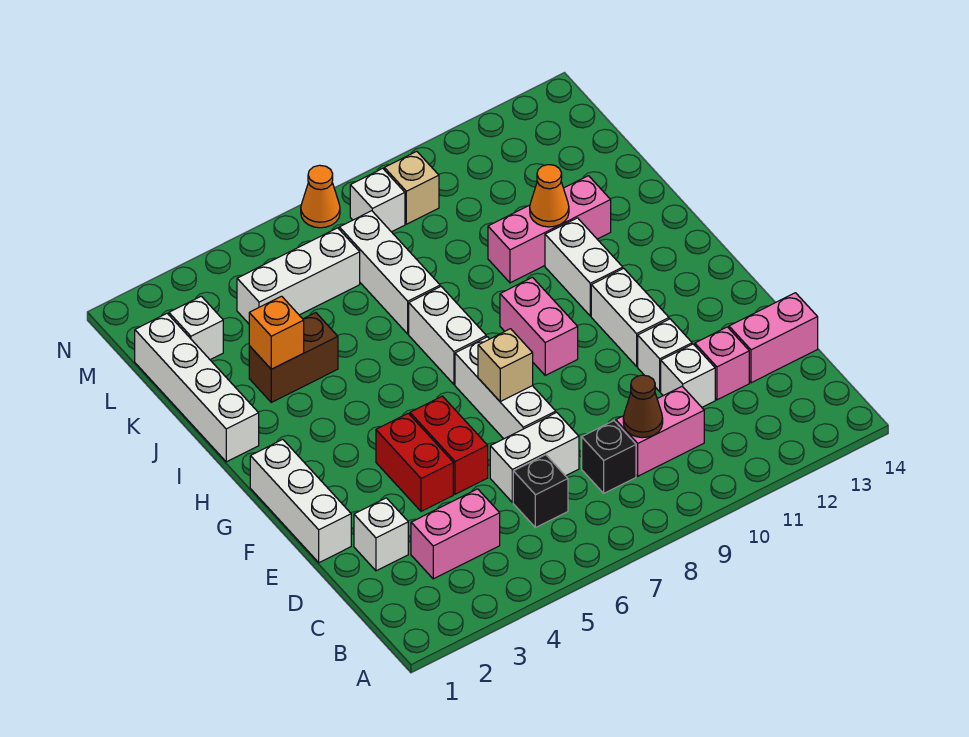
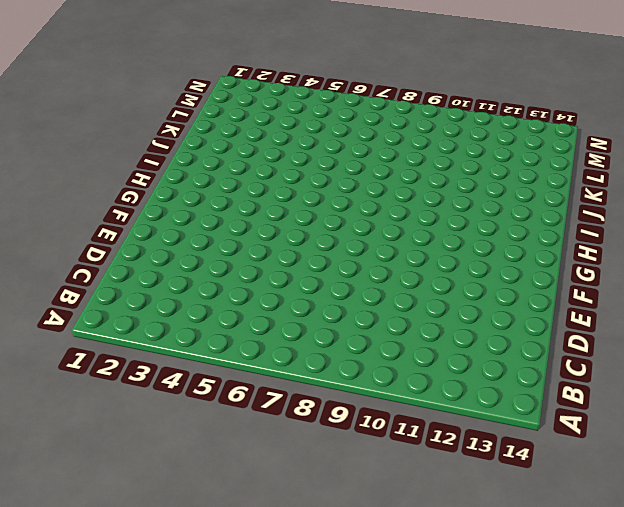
none -> pink brick C3:C4 level 1
none -> black brick C6 level 1
none -> black brick C8 level 1
none -> pink brick C9:C10 level 1

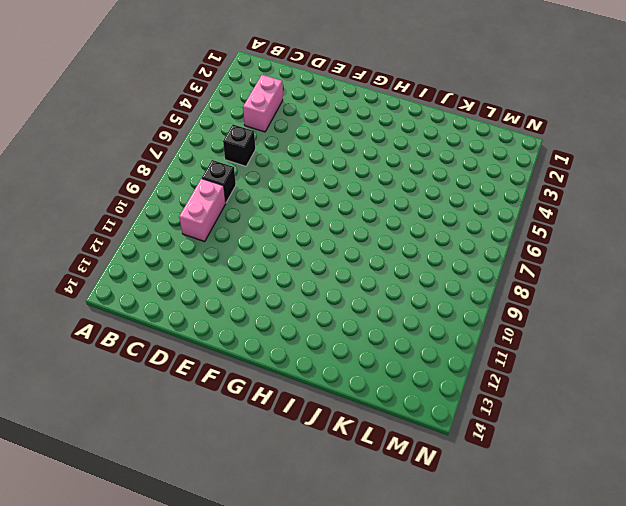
none -> white brick D2 level 1
none -> white brick D6:D7 level 1
none -> white brick D11 level 1
none -> pink brick D12 level 1

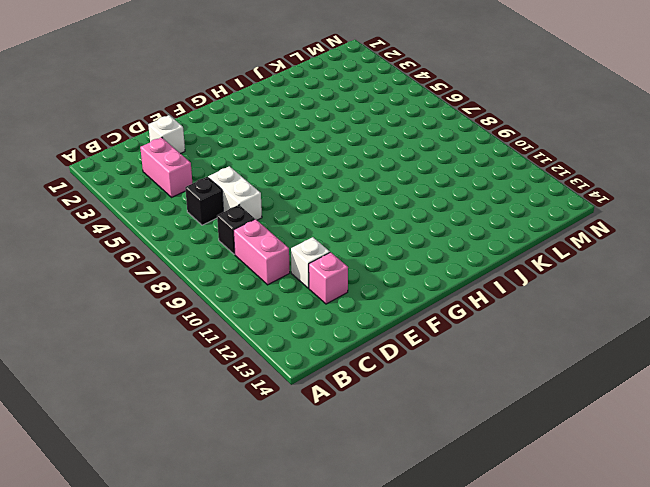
none -> pink brick D13:D14 level 1
none -> white brick E1:G1 level 1
none -> red brick E4:F4 level 1
none -> red brick E5:F5 level 1

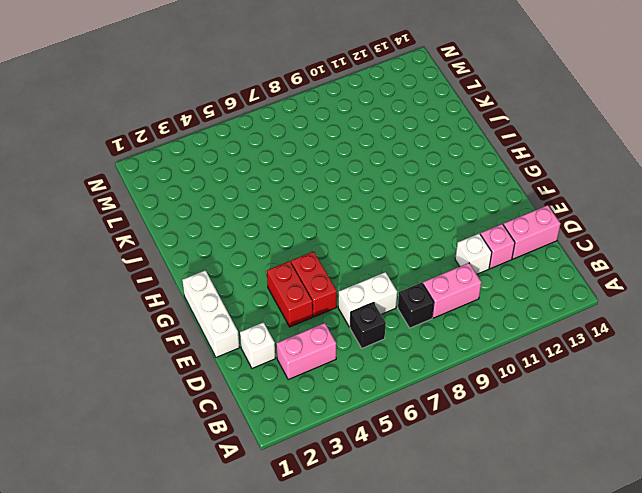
none -> white brick E7:G7 level 1
none -> white brick E11 level 1
none -> white brick F11:G11 level 1
none -> pink brick G9:H9 level 1

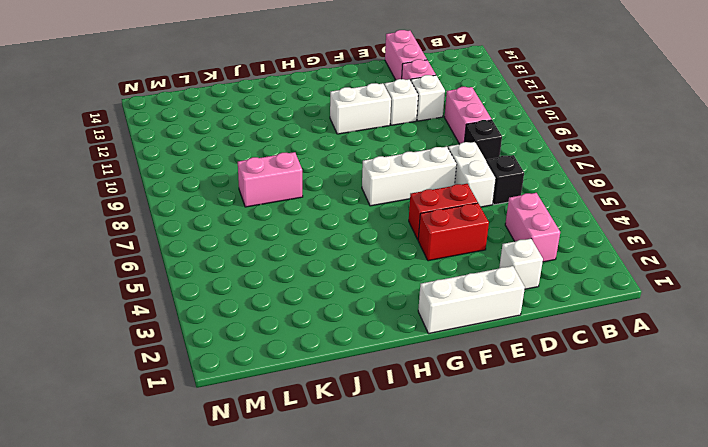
pink brick J8:K8 level 1 -> pink brick G9:H9 level 1
none -> white brick H7:I7 level 1
none -> white brick H11:I11 level 1
none -> white brick I1:L1 level 1
none -> brown brick J3:J4 level 1

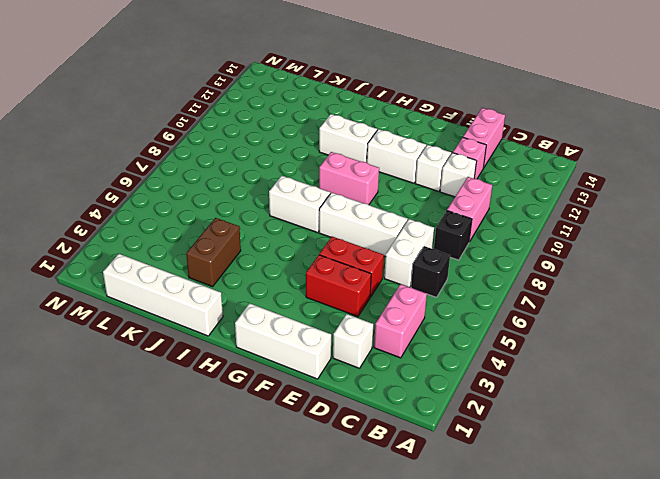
none -> white brick J7:L7 level 1
none -> pink brick J10:J12 level 1
none -> white brick L2 level 1
none -> white brick L4:L6 level 1

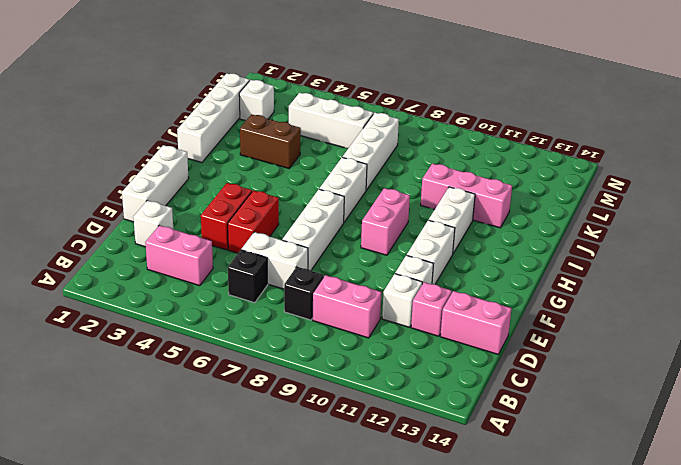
none -> white brick M8 level 1
none -> tan brick M9 level 1
none -> orange cone N7 level 1
none -> brown cone C9 level 2

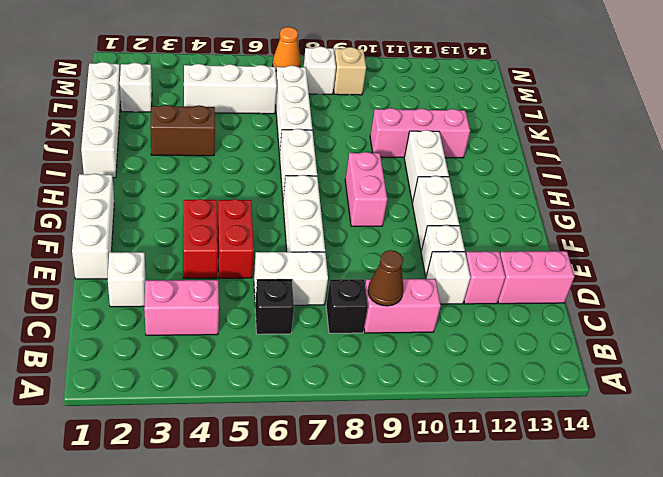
none -> tan brick F7 level 2
none -> orange brick J3 level 2
none -> orange cone J11 level 2

